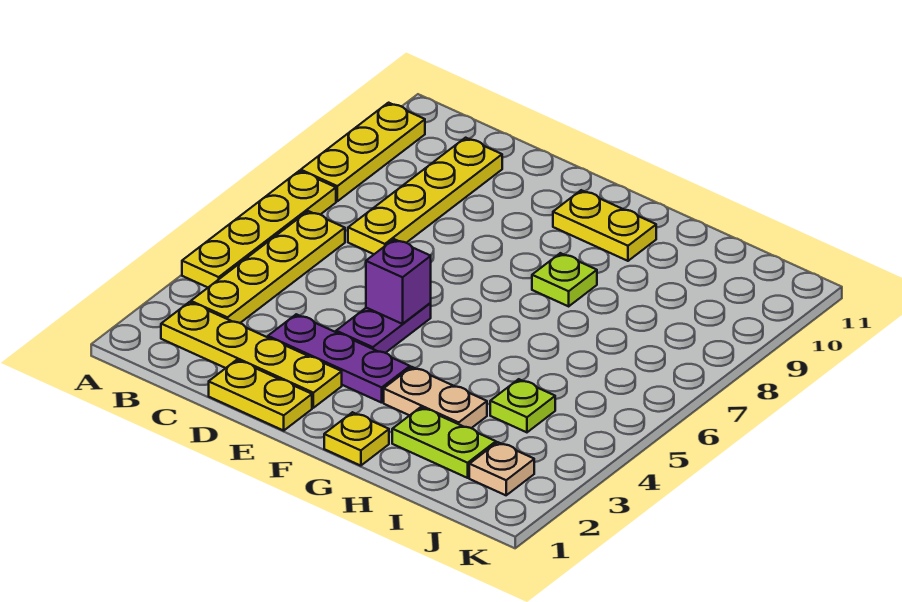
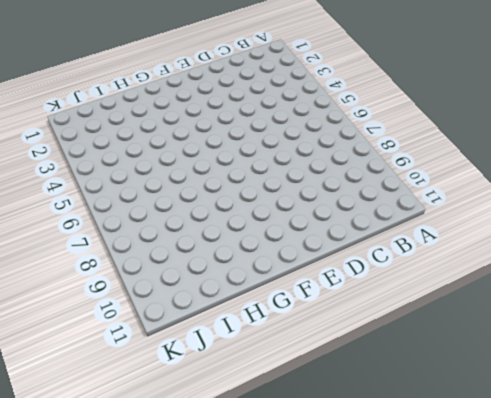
none -> yellow plate A4:A7 level 1
none -> yellow plate A8:A10 level 1
none -> yellow plate B2:E2 level 1

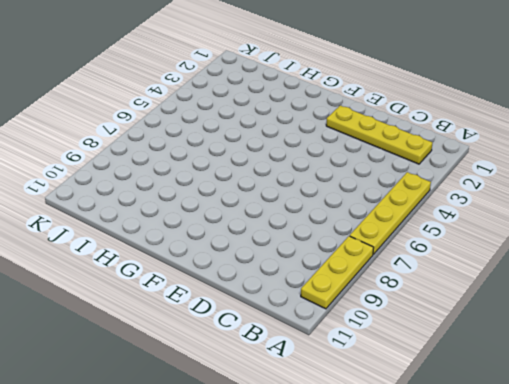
none -> yellow plate B3:B6 level 1
none -> yellow plate C7:C10 level 1
none -> yellow plate D1:E1 level 1

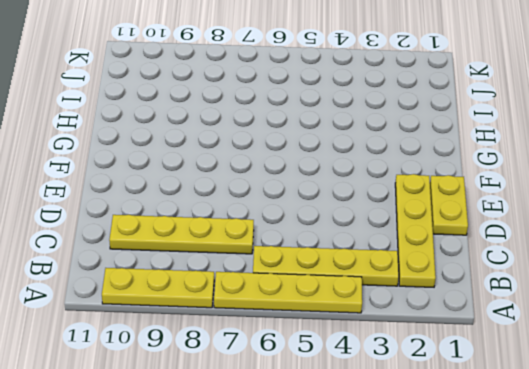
none -> purple plate D3:F3 level 1
none -> purple plate E4:E5 level 1
none -> yellow plate F10:G10 level 1

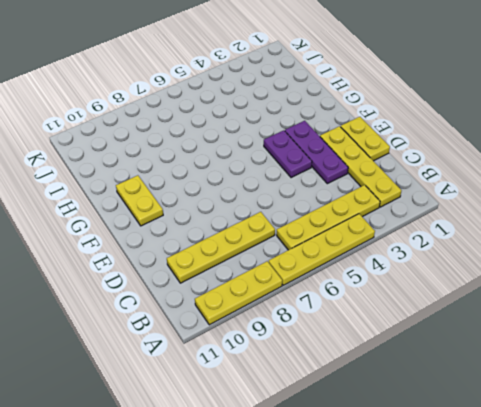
purple plate E4:F4 level 1 -> purple plate E4:E5 level 1
none -> yellow plate G1 level 1
none -> tan plate G3:H3 level 1
none -> lime plate G8 level 1

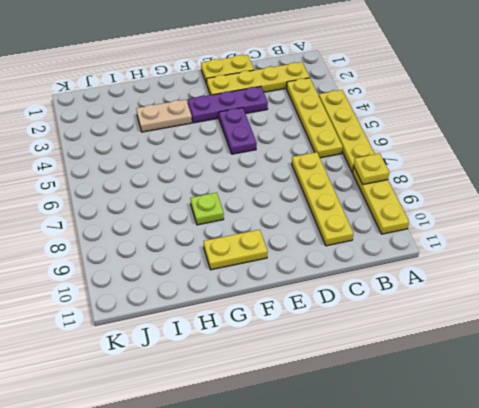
yellow plate A8 level 2 -> yellow plate G1 level 1
none -> lime plate H2:I2 level 1
none -> lime plate I4 level 1
none -> tan plate J2 level 1

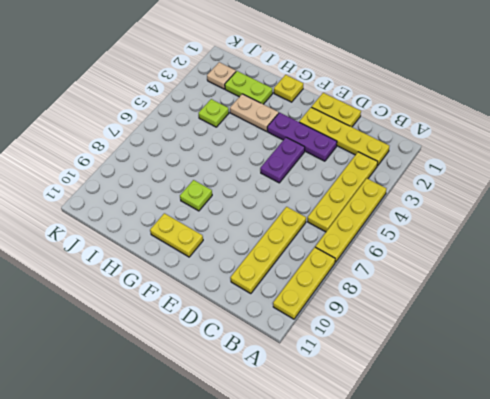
none -> purple brick E5 level 2

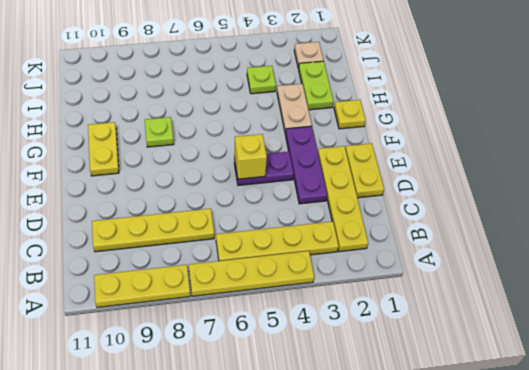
yellow brick E5 level 2 -> purple brick E5 level 2

